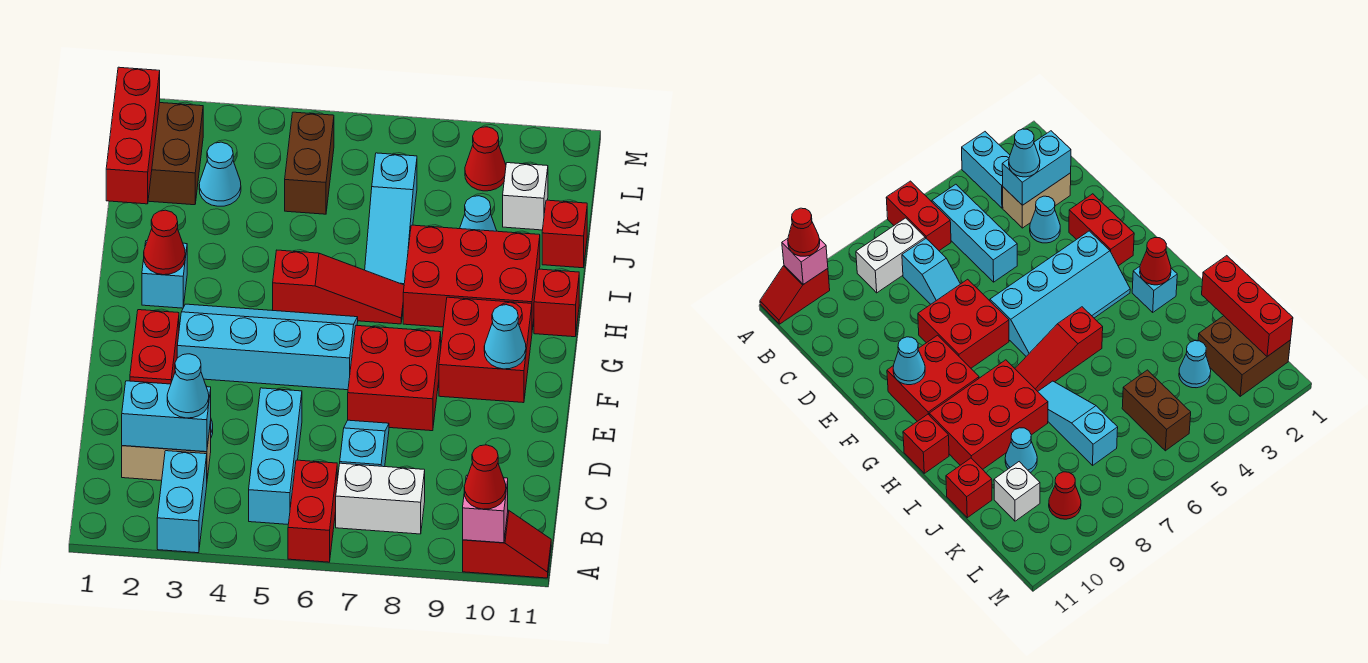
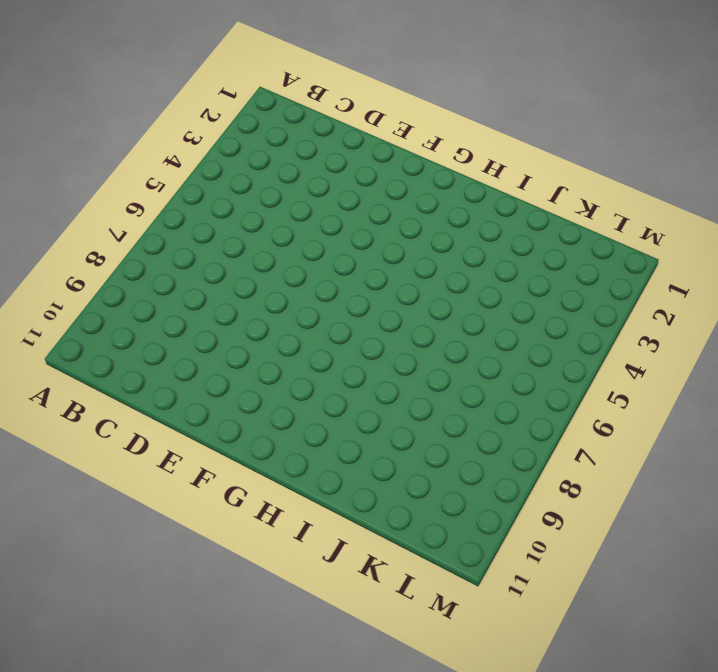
none -> cyan brick A3:B3 level 1
none -> red brick A6:B6 level 1
none -> red slope A10:A11 level 1 top 10
none -> cyan brick B5:D5 level 1

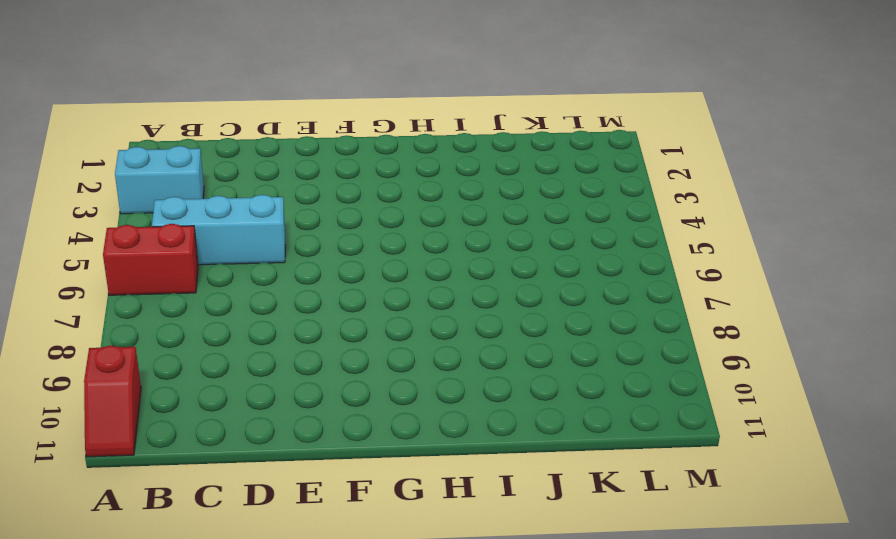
none -> white brick B7:B8 level 1
none -> tan brick C2:C3 level 1
none -> cyan slope C7:D7 level 1 top C
none -> cyan cone D3 level 1

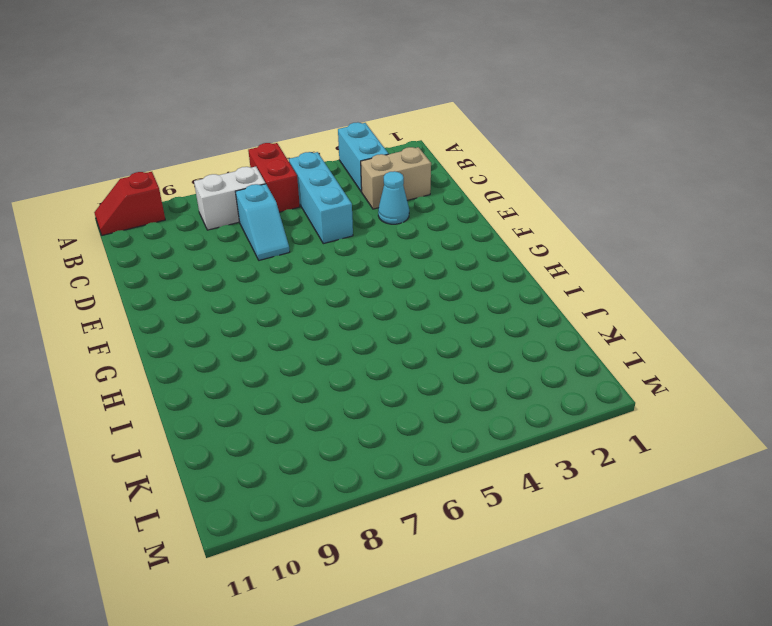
none -> red brick E2:F2 level 1
none -> red brick E7:F8 level 1
none -> cyan slope F3:G6 level 1 top F
none -> red brick F9:G10 level 1

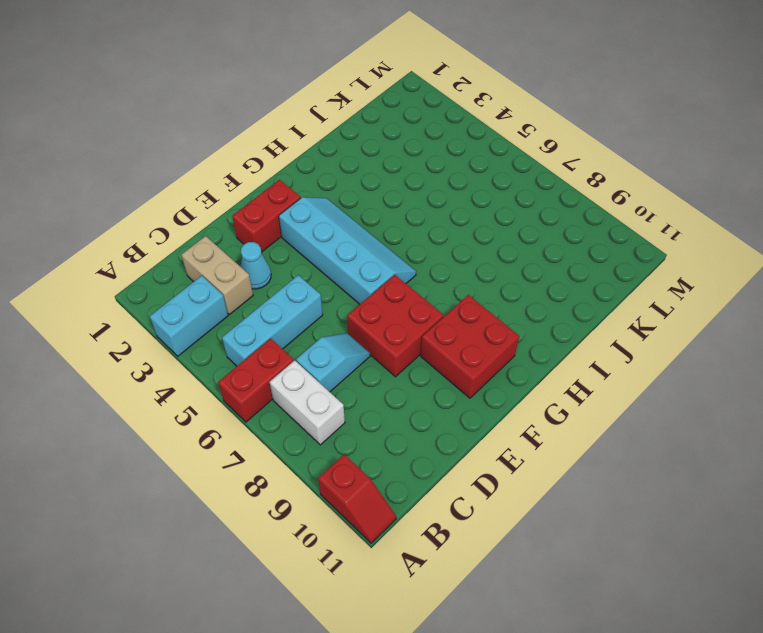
none -> cyan brick H2 level 1
none -> red slope H5:H7 level 1 top 5
none -> red brick H8:I10 level 1
none -> red brick H11 level 1

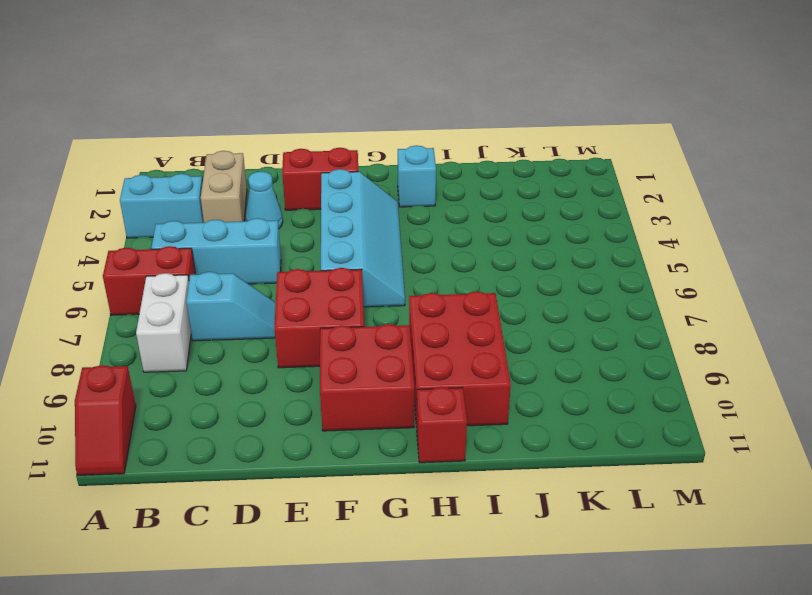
none -> red slope H5:H7 level 1 top 5
none -> cyan slope I7:K7 level 1 top K
none -> cyan cone J9 level 1
none -> red brick J11 level 1

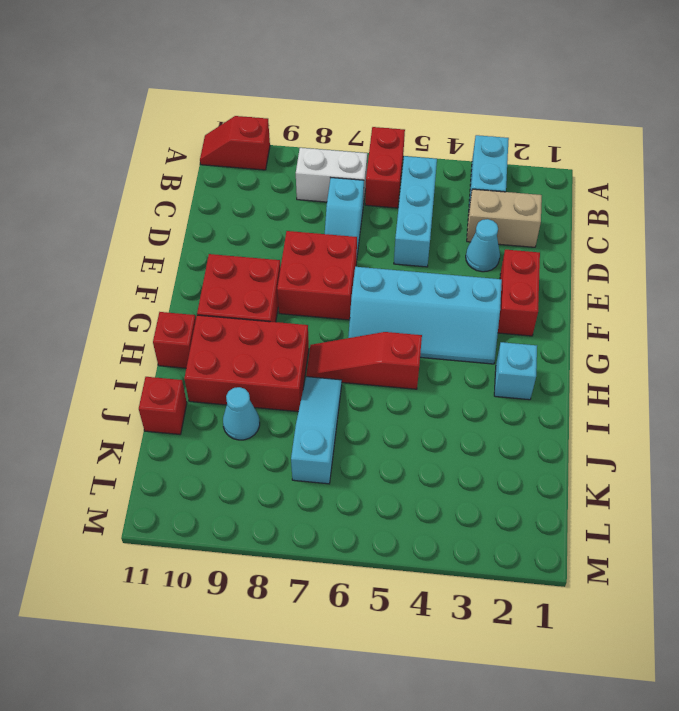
none -> brown brick K1:L2 level 1
none -> cyan cone K3 level 1
none -> brown brick K5:L5 level 1
none -> white brick K10 level 1

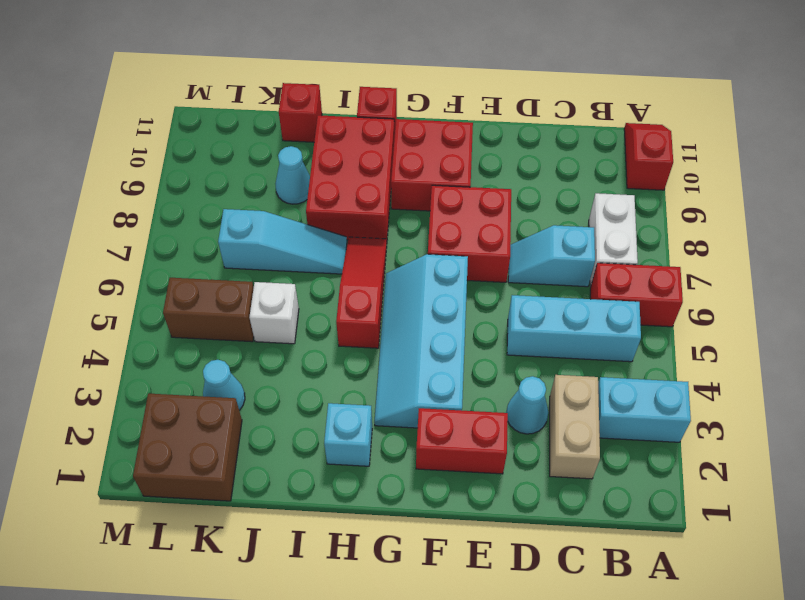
white brick J5 level 1 -> white brick K10 level 1
none -> red cone L9 level 1
none -> pink brick A10 level 2
none -> cyan brick C2:C3 level 2
none -> cyan cone F10 level 2

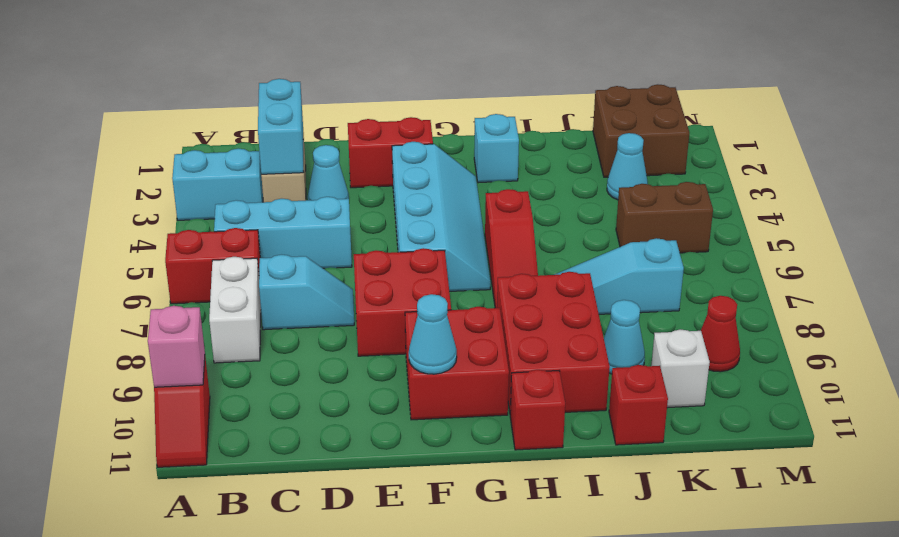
none -> red cone H2 level 2
none -> red brick J1:L1 level 2
none -> red cone A10 level 3
none -> cyan cone C3 level 3

